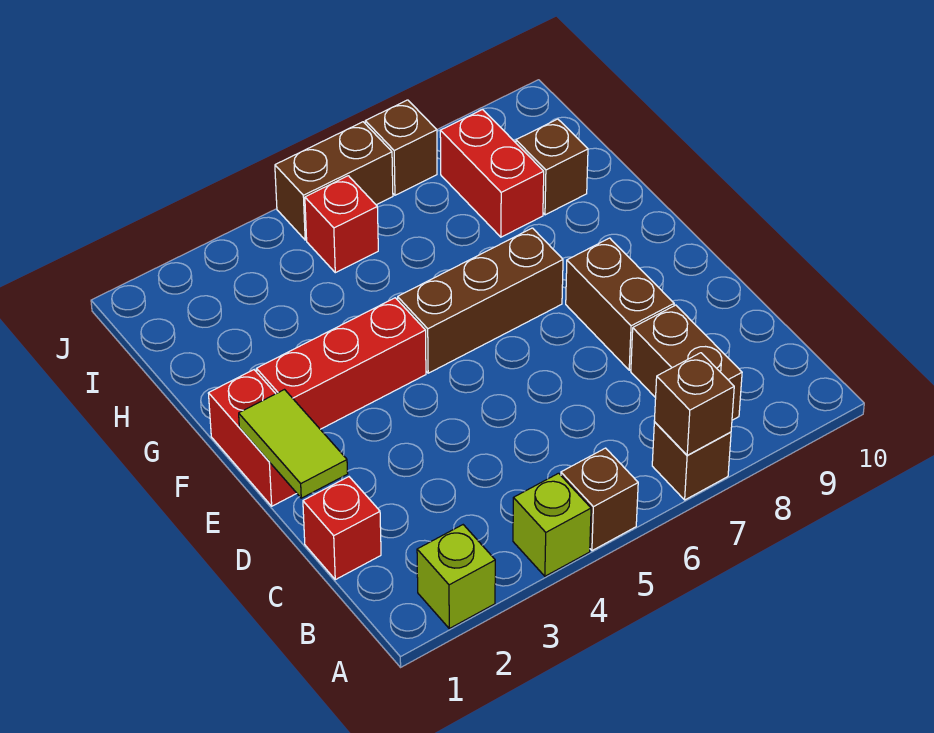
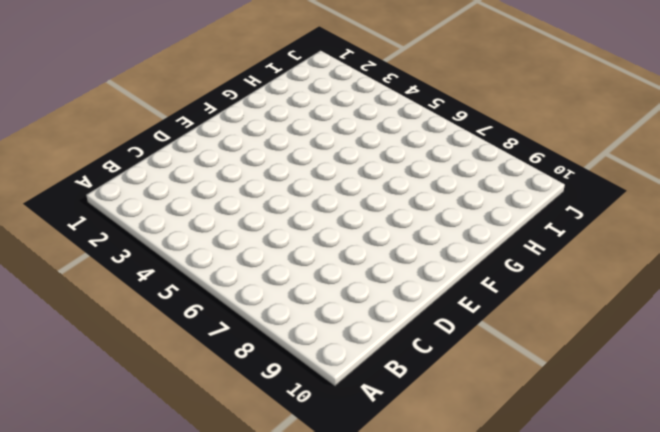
none -> lime brick A2 level 1
none -> lime brick A4 level 1
none -> brown brick A5 level 1

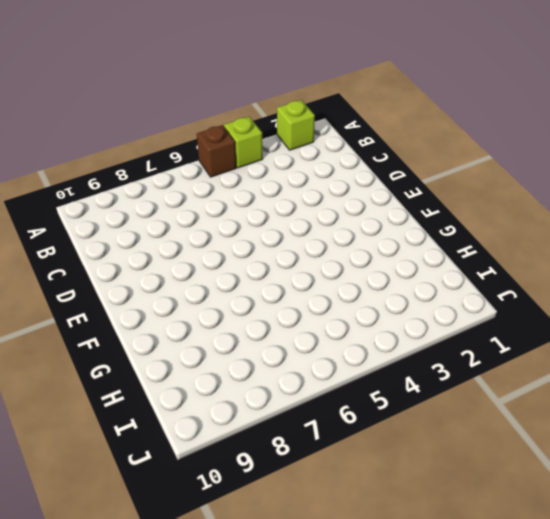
none -> brown brick A7 level 1
none -> brown brick B8:C8 level 1
none -> red brick C1 level 1

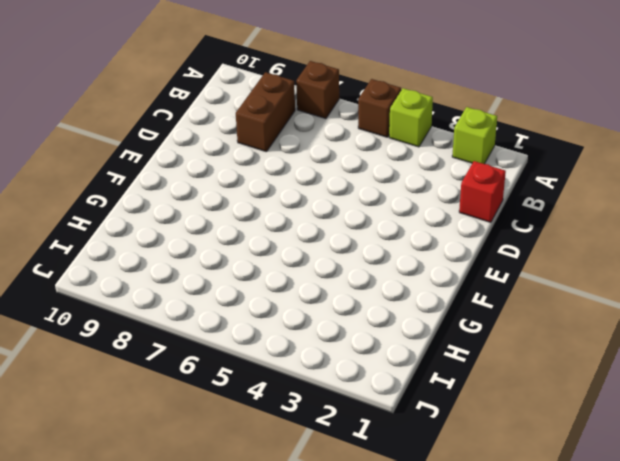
none -> brown brick D8:E8 level 1
none -> red brick E1:F1 level 1
none -> red brick F2:F4 level 1

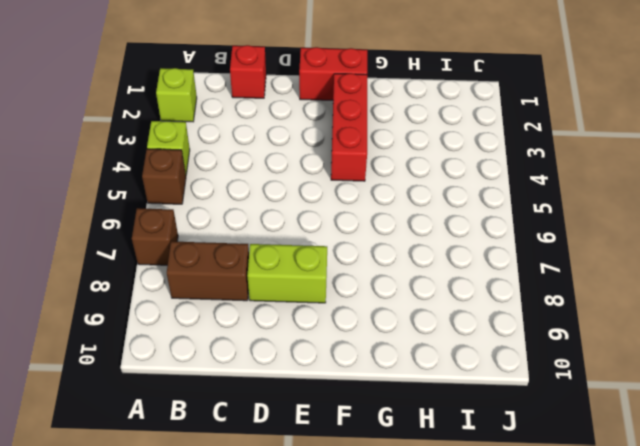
lime brick D8:E8 level 1 -> brown brick D8:E8 level 1
none -> brown brick F5:F7 level 1
none -> red brick H8:I8 level 1
none -> brown brick H9 level 1

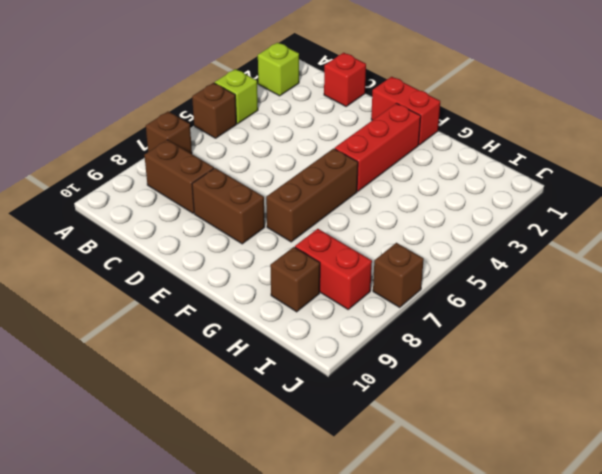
none -> red brick I5 level 1
none -> brown brick J5:J6 level 1
none -> brown brick A7 level 2

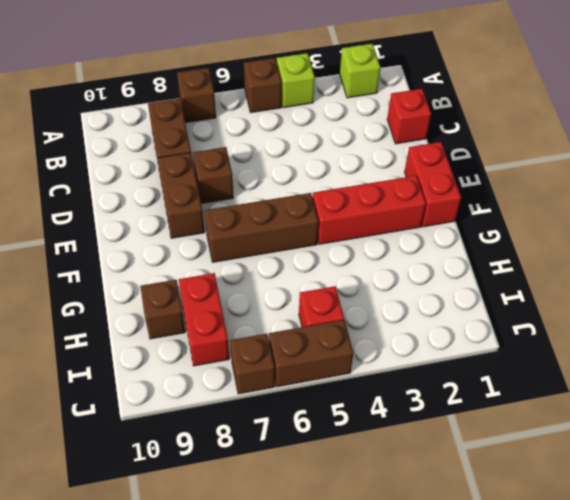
brown brick D7 level 1 -> brown brick A7 level 2
none -> lime tile D1:E1 level 2

